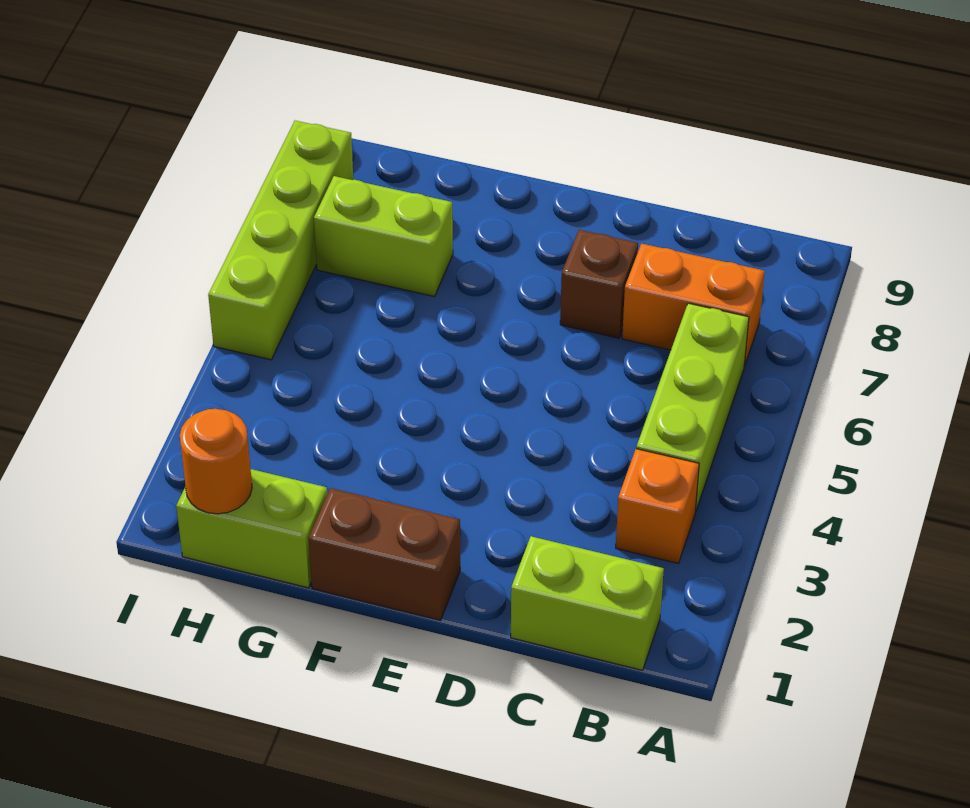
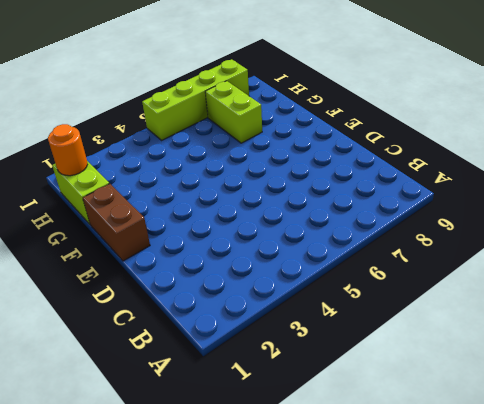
none -> lime brick B1:C1 level 1
none -> orange brick B3 level 1

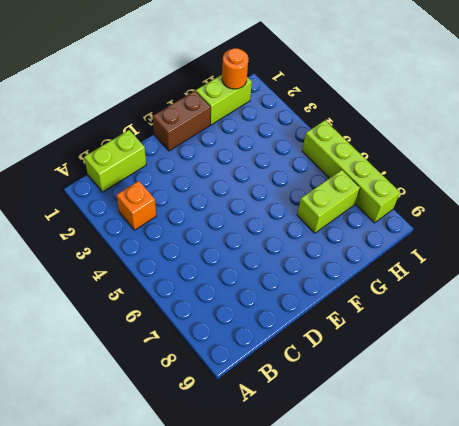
none -> lime brick B4:B6 level 1
none -> orange brick B7:C7 level 1

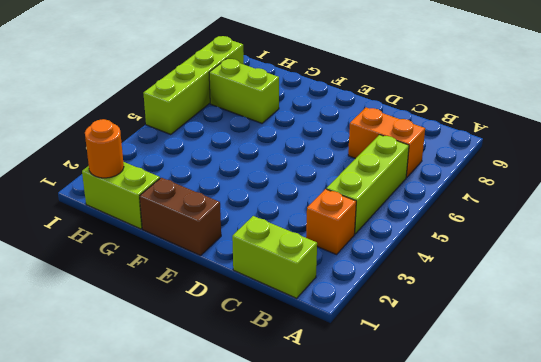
none -> brown brick D7 level 1

